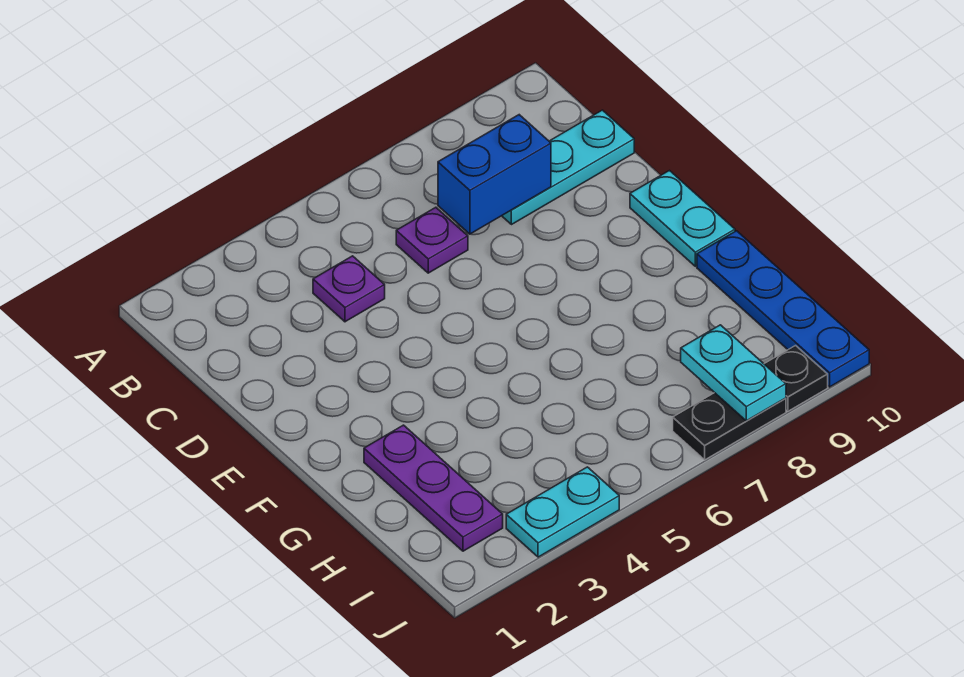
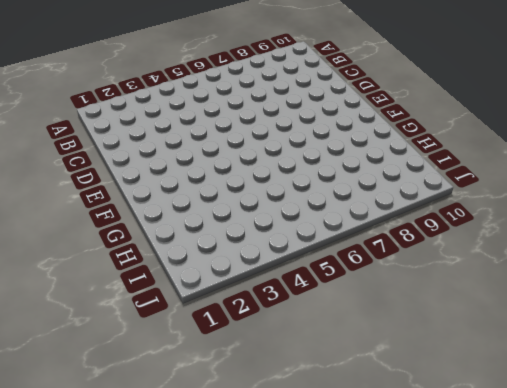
none -> purple plate C4 level 1
none -> purple plate C6 level 1

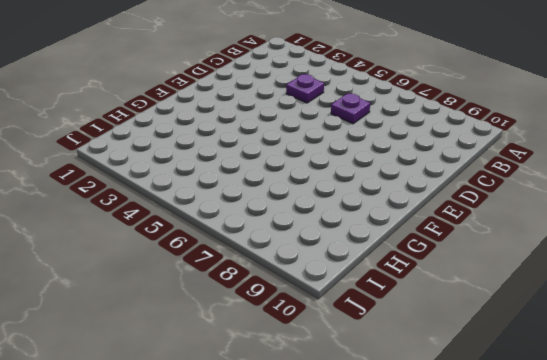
none -> cyan plate C8:C10 level 1
none -> cyan plate E10:F10 level 1

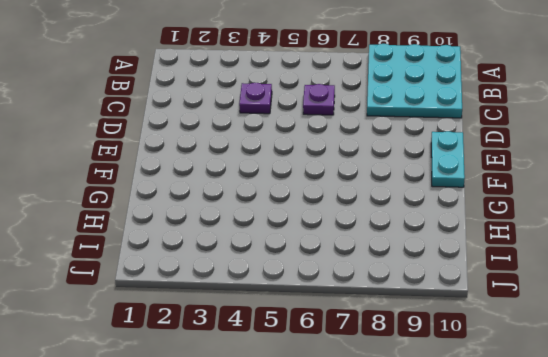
cyan plate A8:C10 level 1 -> cyan plate C8:C10 level 1
none -> purple plate G2:I2 level 1
none -> blue plate G10:J10 level 1

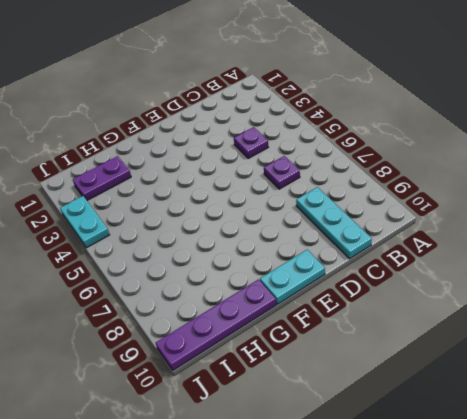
purple plate G10:J10 level 1 -> blue plate G10:J10 level 1
purple plate H2:I2 level 1 -> purple plate G2:I2 level 1
none -> black plate J7:J8 level 1
none -> black plate J9 level 1

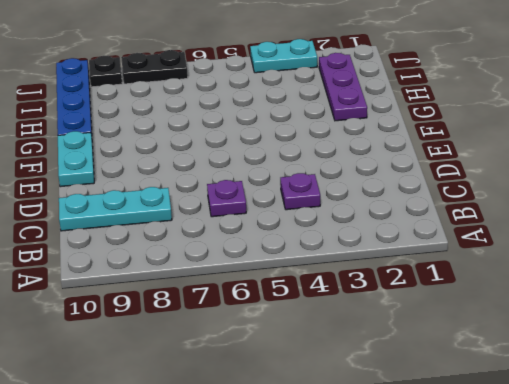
none -> blue brick C7:C8 level 2
none -> cyan plate I8:J8 level 2

